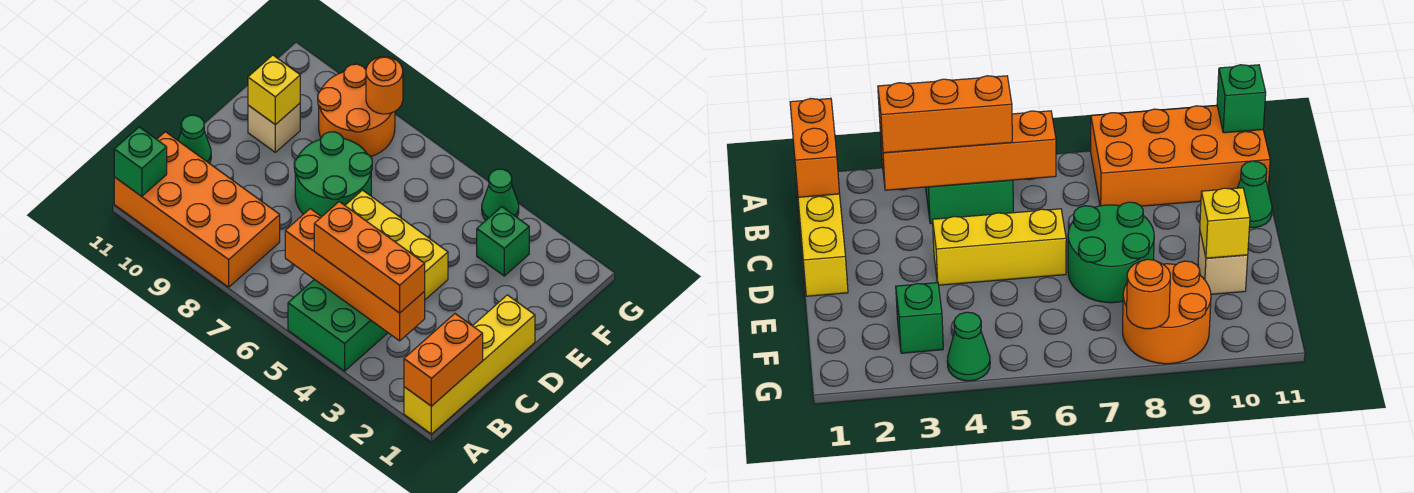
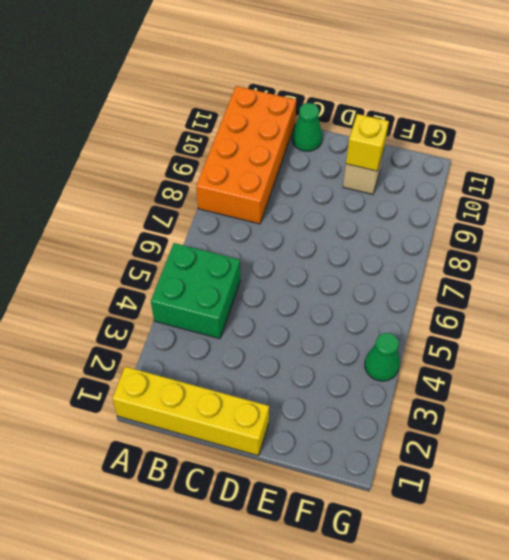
none -> yellow brick D4:D6 level 1
none -> green round brick D7:E8 level 1
none -> green brick F3 level 1

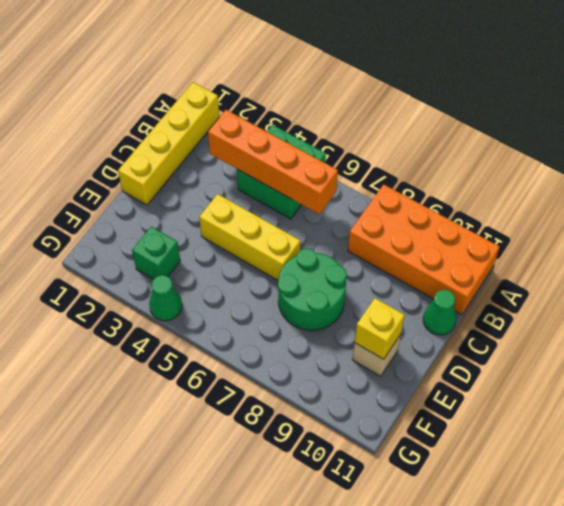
none -> orange round brick F8:G9 level 1
none -> orange brick A1:B1 level 2
none -> green brick A11 level 2

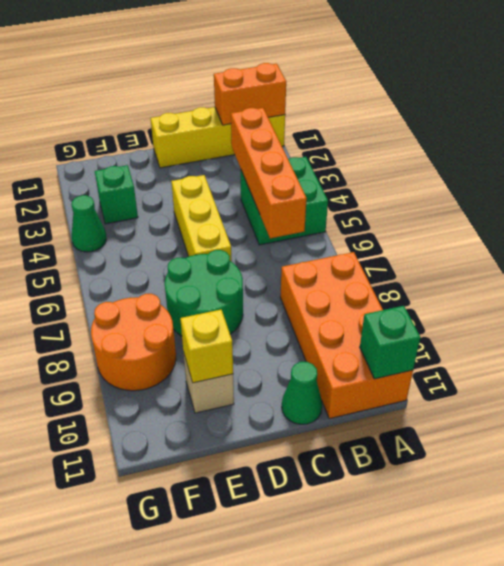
none -> orange round brick G8 level 2
none -> orange brick B3:B5 level 3

